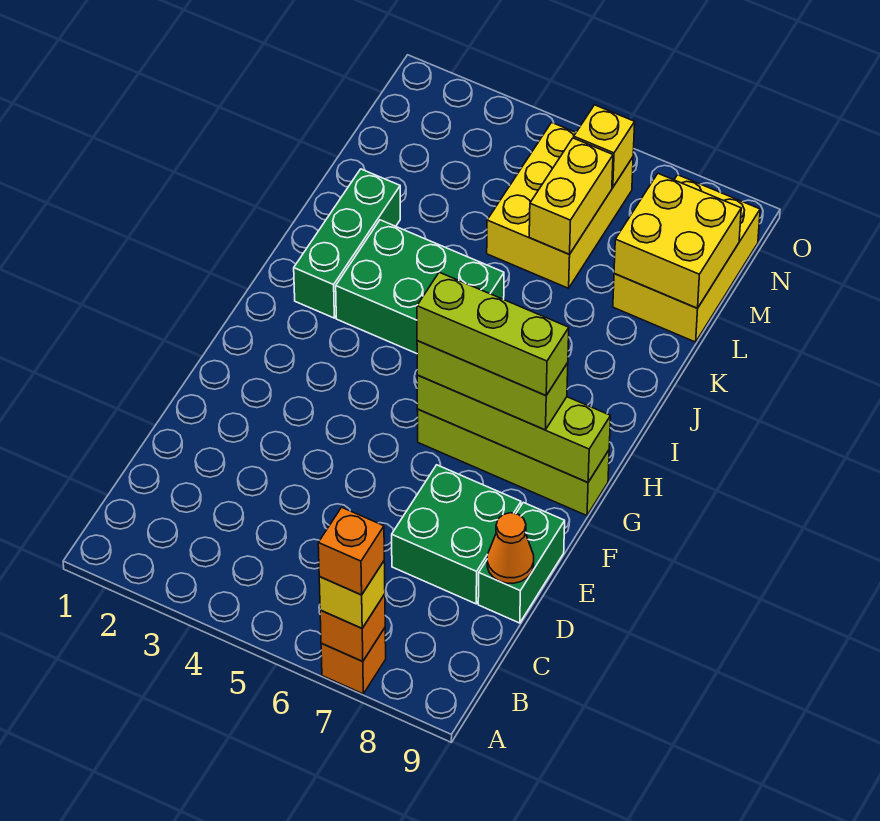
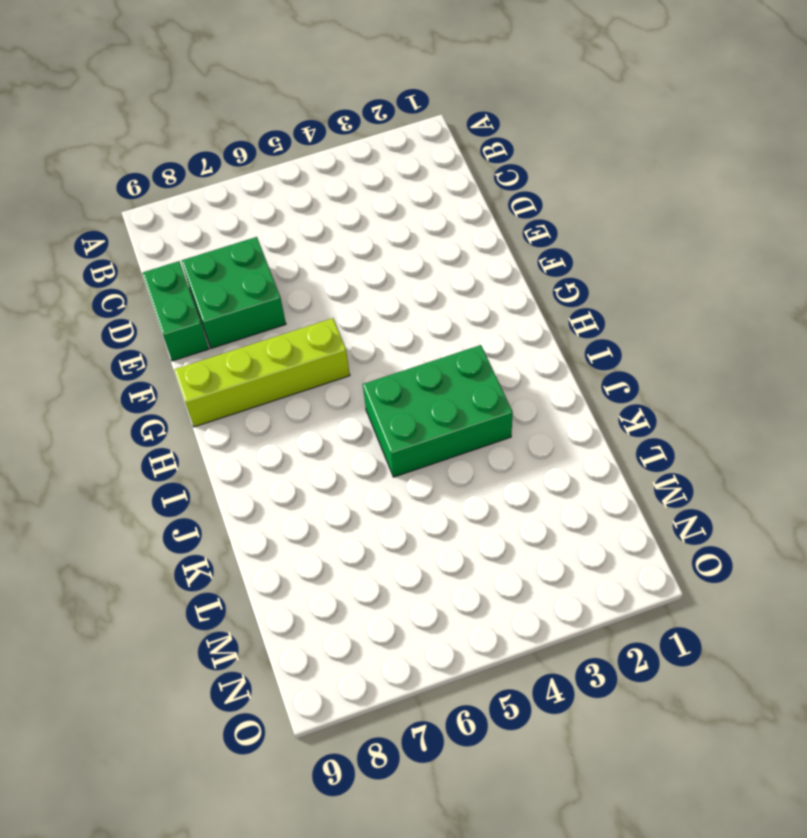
none -> orange brick A7 level 1
none -> green brick I2:K2 level 1
none -> yellow brick L5:N6 level 1

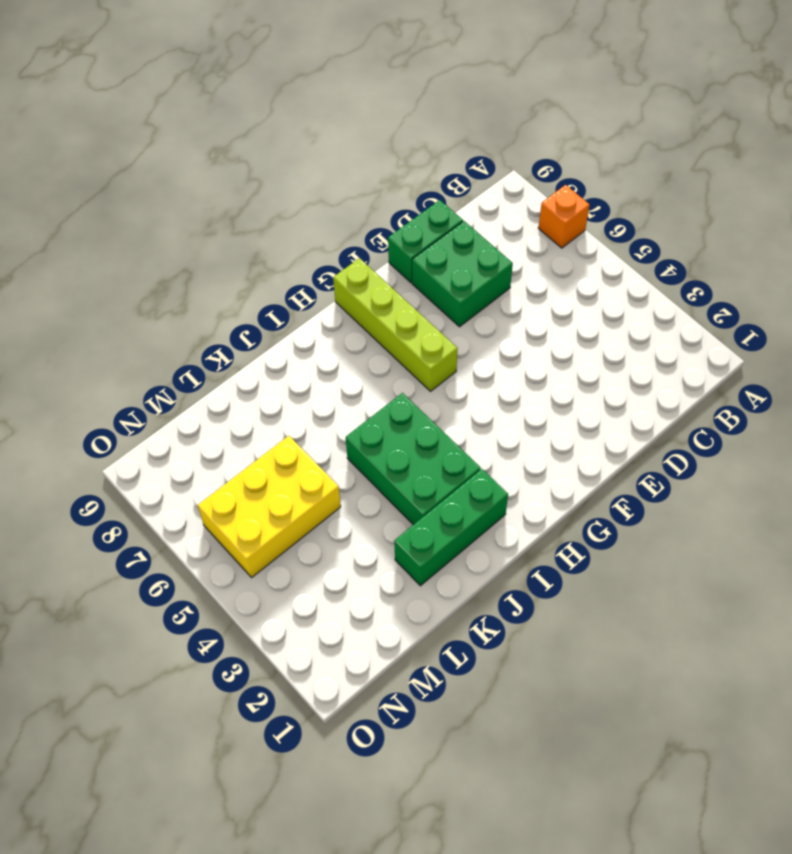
none -> yellow brick L8:N9 level 1
none -> orange brick A7 level 2
none -> orange cone D9 level 2

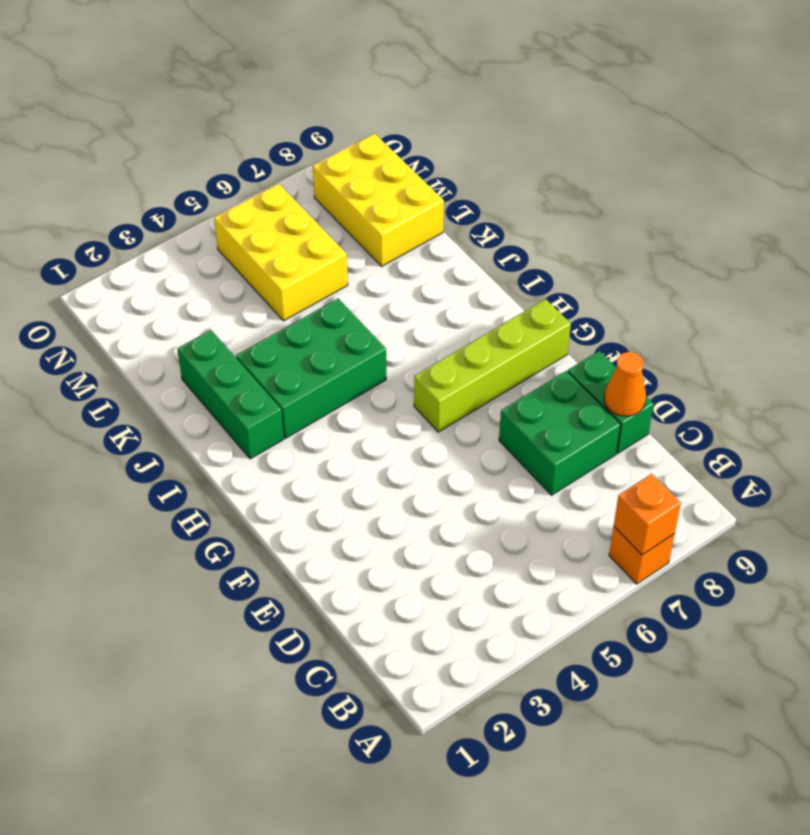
none -> lime brick G6:G9 level 2
none -> yellow brick L6:M6 level 2
none -> yellow brick L8:M9 level 2

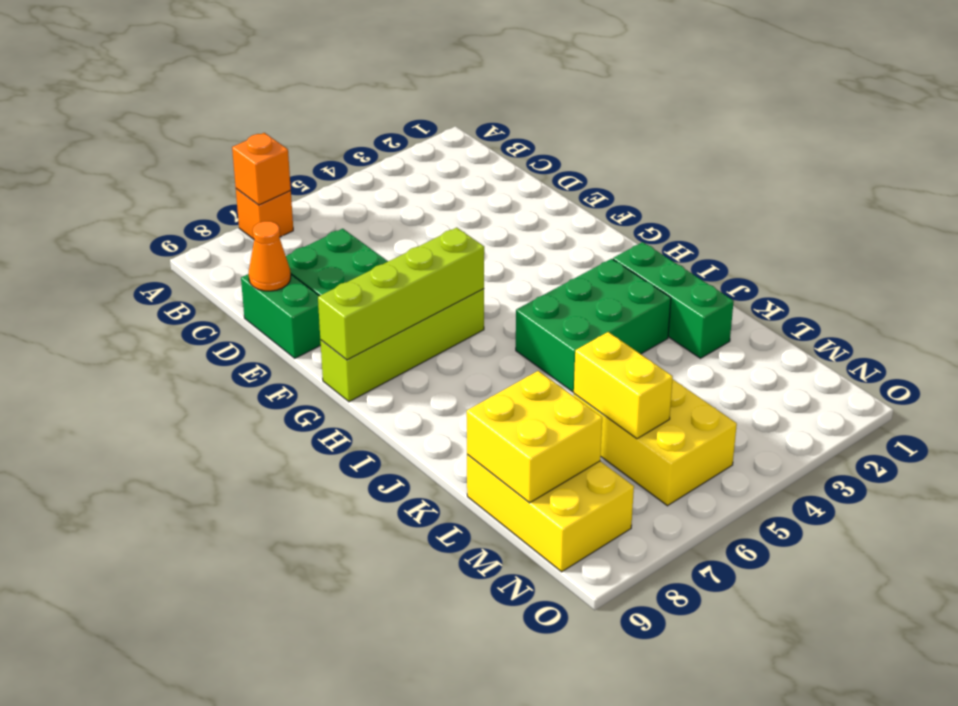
none -> yellow brick N6 level 2
none -> yellow brick A7 level 3
none -> lime brick G6:G8 level 3

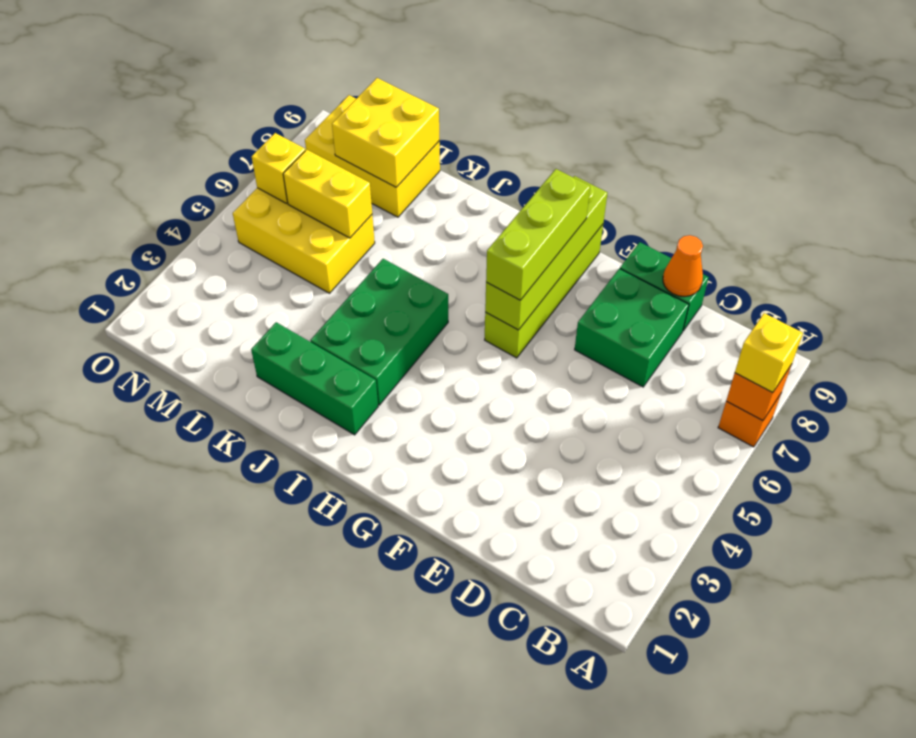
none -> orange brick A7 level 4
none -> lime brick G6:G8 level 4

